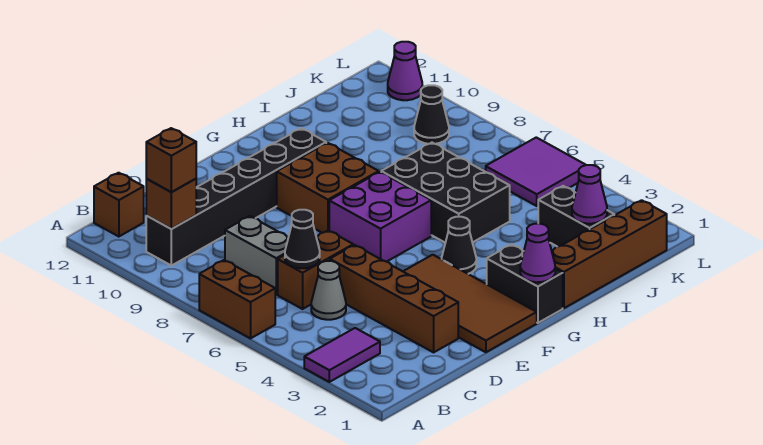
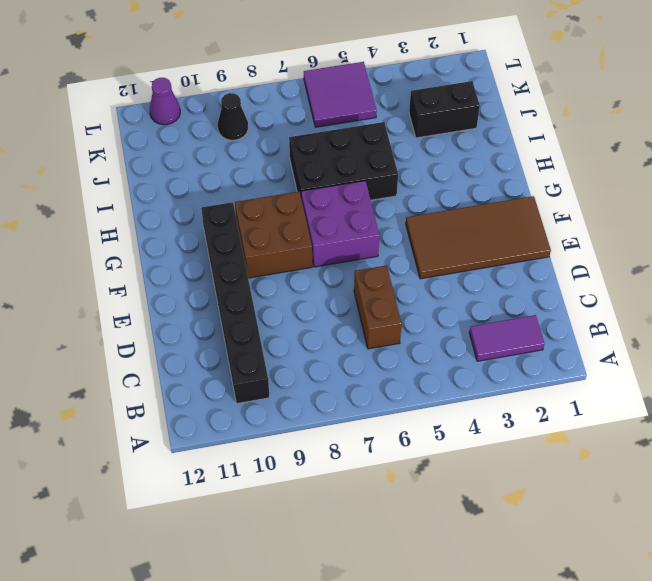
purple tile B2:B3 level 1 -> purple tile A3:B3 level 1
none -> brown brick A6:A7 level 1
none -> brown brick B12 level 1
none -> grey cone C5 level 1

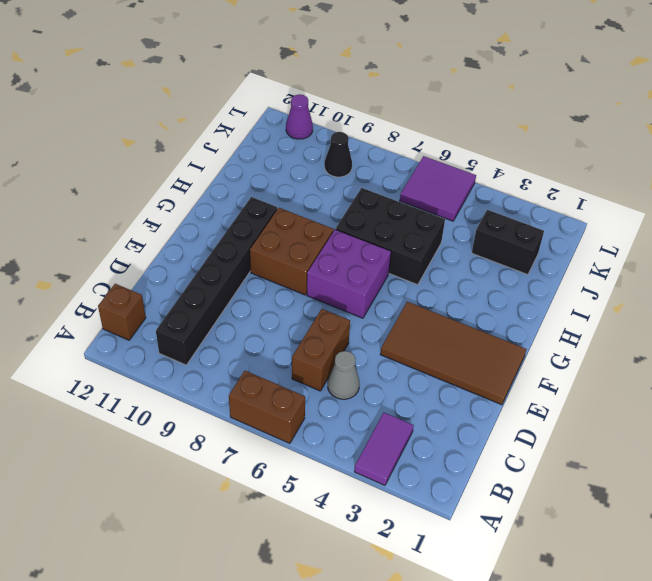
none -> grey brick C7:C8 level 1
none -> brown brick D2:D5 level 1
none -> black brick G1:G2 level 1

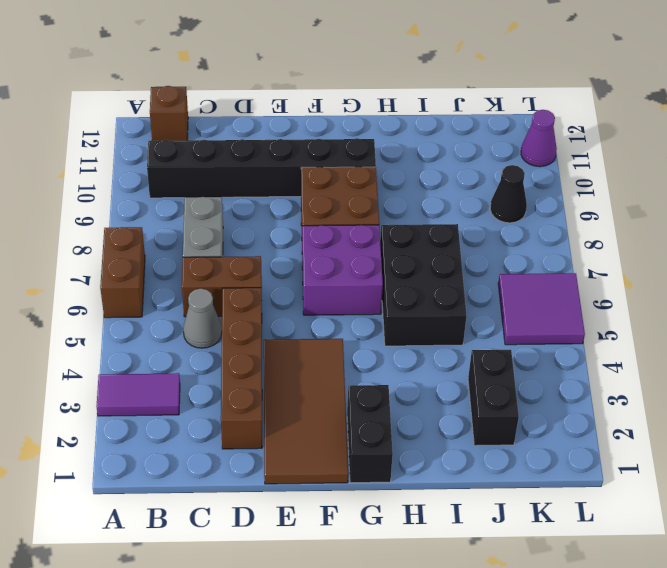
none -> black cone G4 level 1
none -> brown brick H1:K1 level 1
none -> brown brick B10 level 2

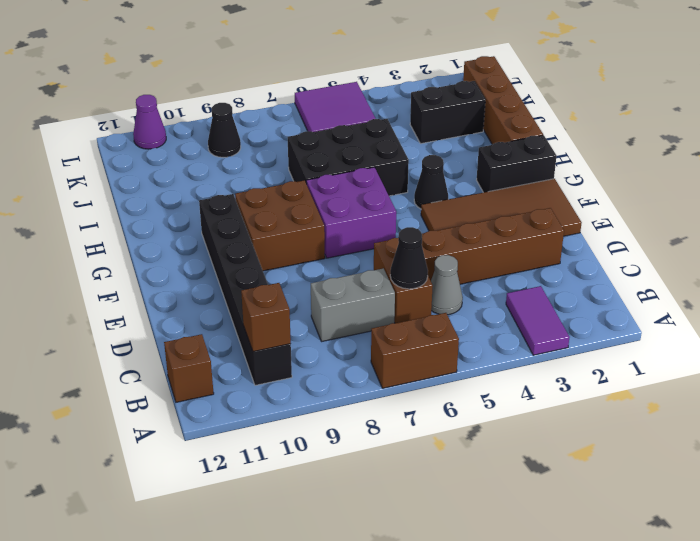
none -> purple cone G1 level 2
none -> purple cone J2 level 2
none -> brown brick B10 level 3

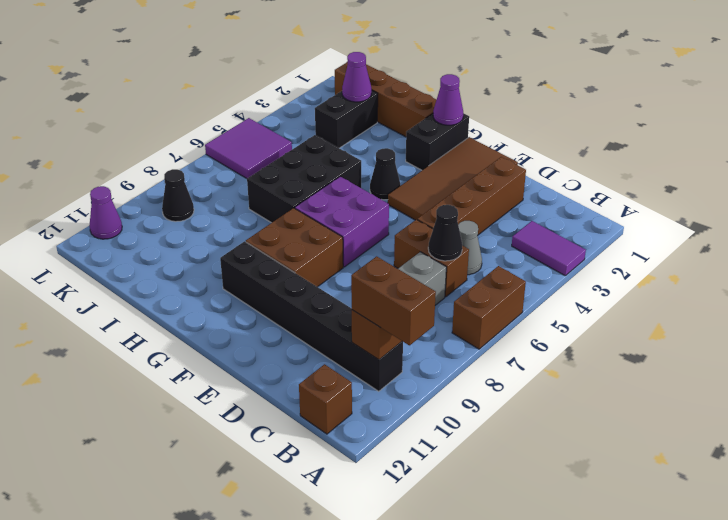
brown brick A10:B10 level 3 -> brown brick B10 level 3

